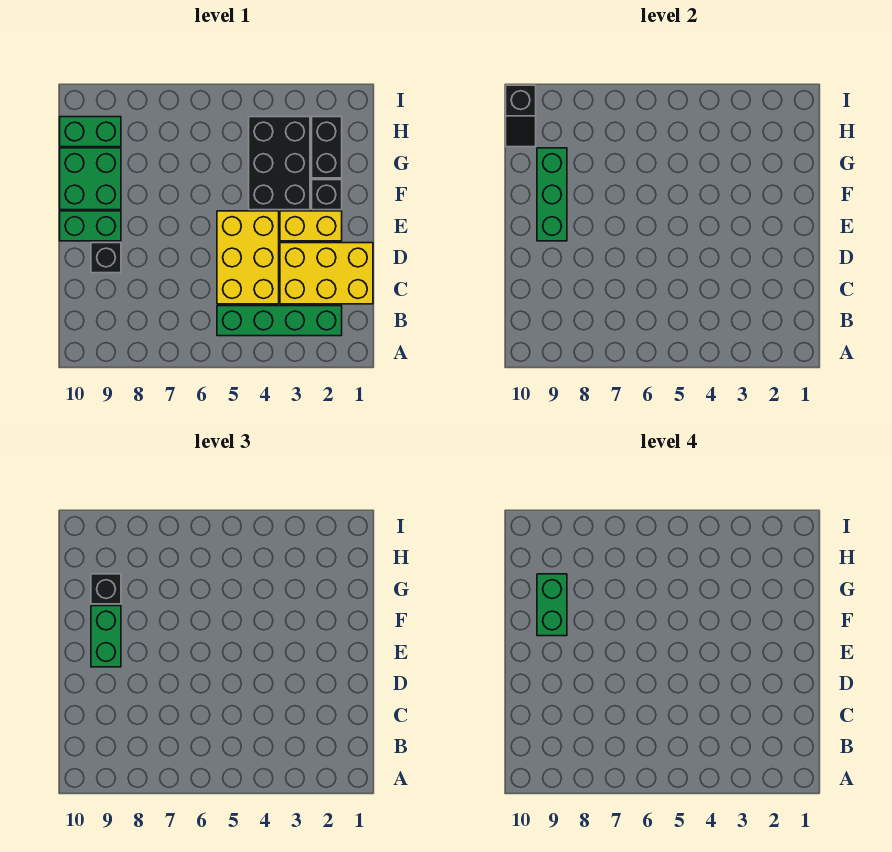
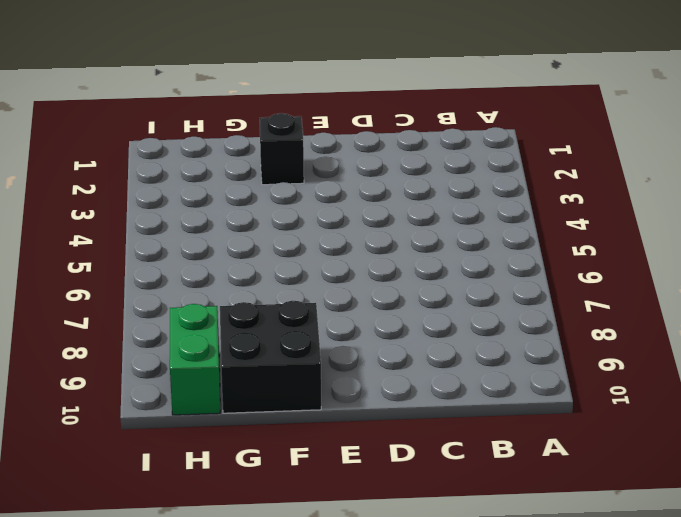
black brick F9:G10 level 1 -> green brick F9:G10 level 1
none -> green brick B2:B5 level 1
none -> yellow brick C1:D3 level 1
none -> yellow brick C4:E5 level 1

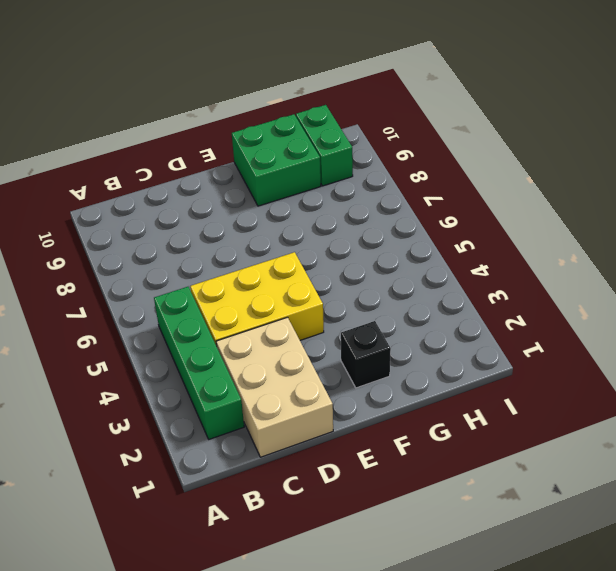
tan brick C1:D3 level 1 -> yellow brick C1:D3 level 1
none -> black brick D9 level 1
none -> yellow brick E2:E3 level 1
none -> green brick E9:E10 level 1

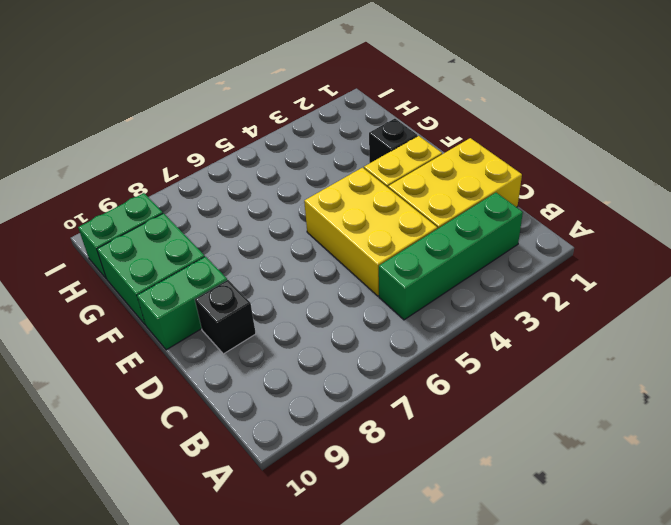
none -> black brick F3:H4 level 1
none -> black brick G2:H2 level 1
none -> green brick E9:G9 level 2

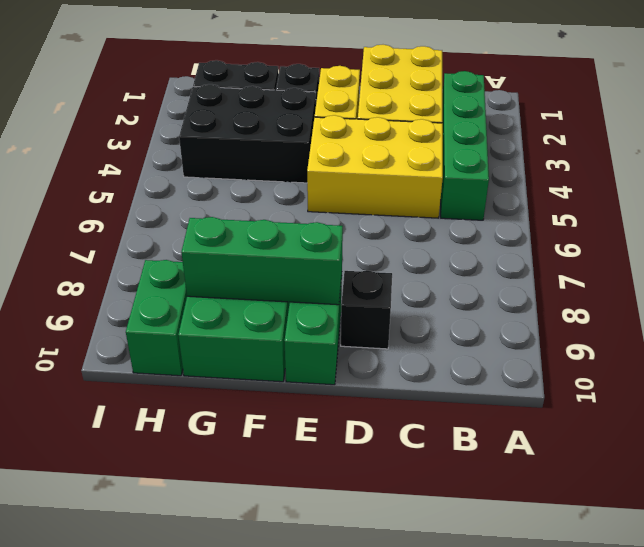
none -> black slope H10:I10 level 2 top I
none -> green brick E9:F9 level 3
none -> black brick G9 level 3

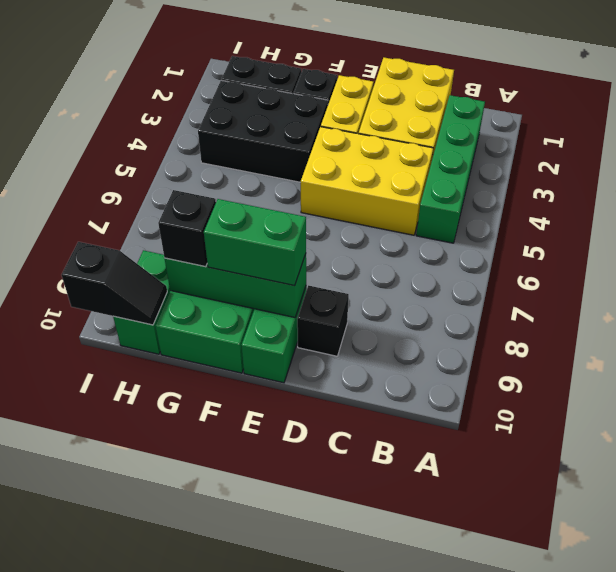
none -> green brick F9:G9 level 4

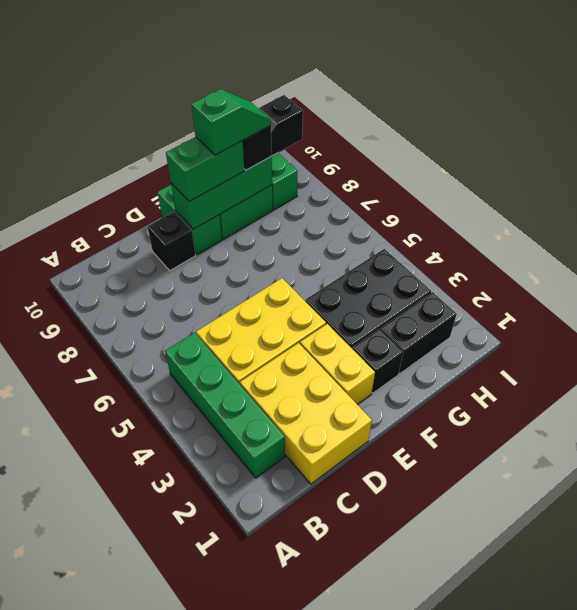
green slope F9:G9 level 4 top F -> green brick F9:G9 level 4

